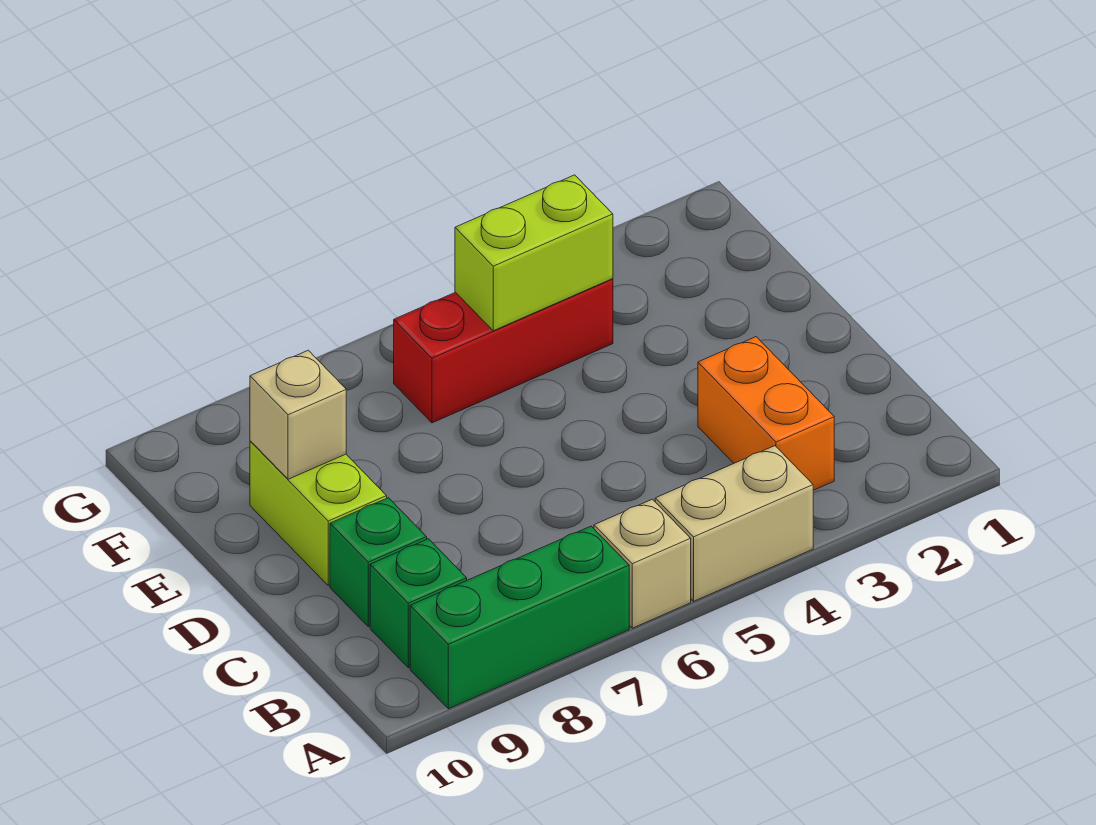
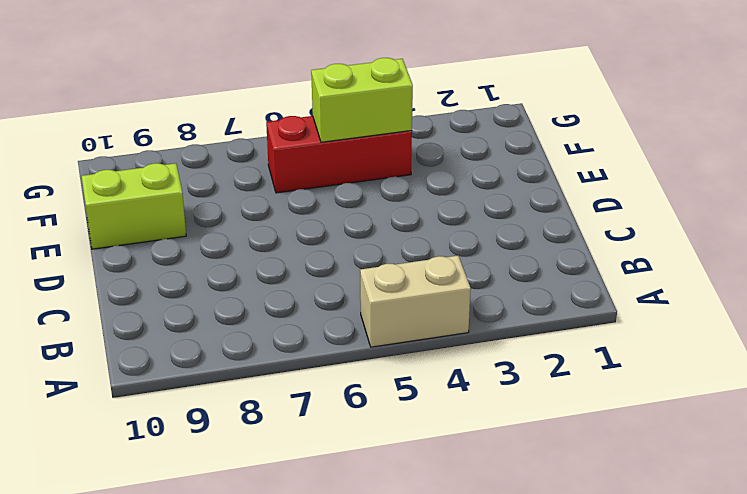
lime brick E9:E10 level 1 -> lime brick D9:E9 level 1
none -> tan brick A6 level 1
none -> green brick A7:A9 level 1

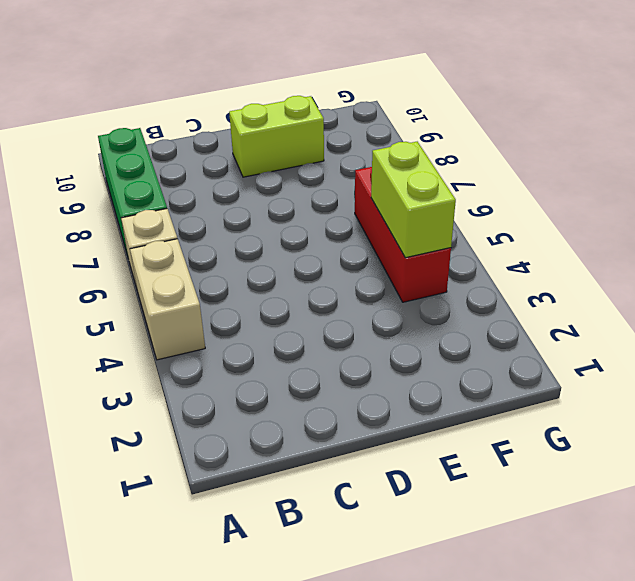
none -> orange brick B3:C3 level 1
none -> green brick B9 level 1

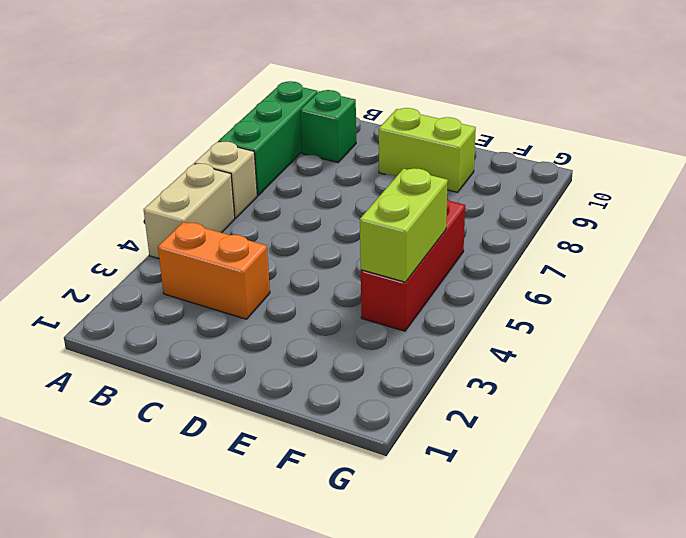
none -> green brick C9 level 1
none -> tan brick E9 level 2

